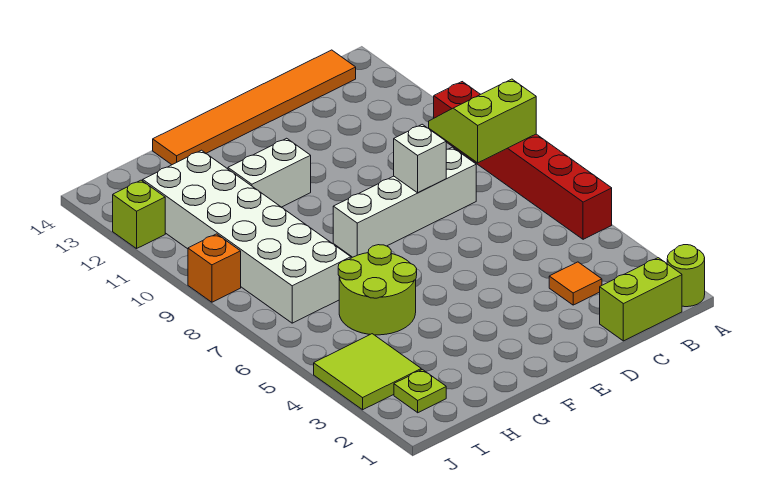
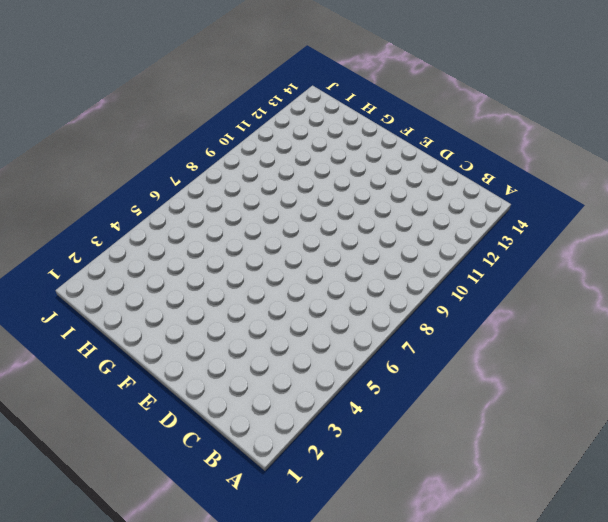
none -> lime round brick A1 level 1
none -> red brick A5:A10 level 1
none -> lime brick B1:C1 level 1

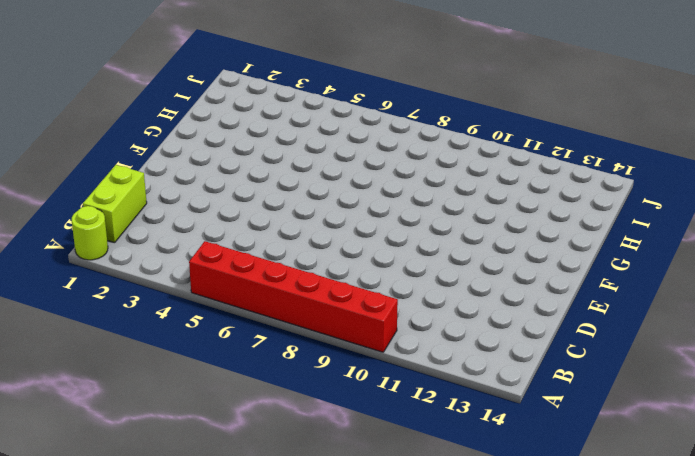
none -> orange tile B14:G14 level 1
none -> orange tile C3 level 1
none -> white brick C8:F8 level 1

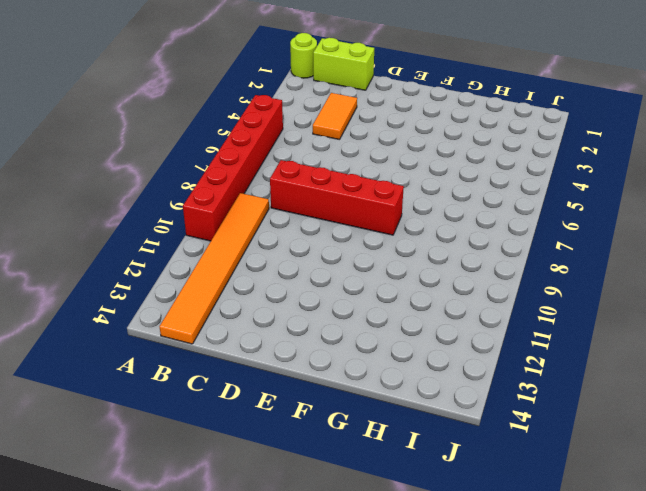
orange tile B9:B14 level 1 -> orange tile B14:G14 level 1
orange tile C3:C4 level 1 -> orange tile C3 level 1
red brick C8:F8 level 1 -> white brick C8:F8 level 1
none -> white brick F11:G11 level 1
none -> lime round brick G5:H6 level 1
none -> white brick H7:I12 level 1

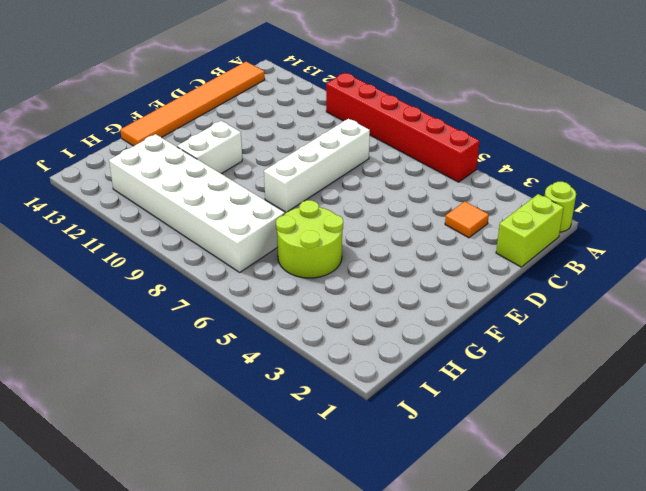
none -> lime plate I2 level 1
none -> lime tile I3:J4 level 1
none -> orange brick J9 level 1

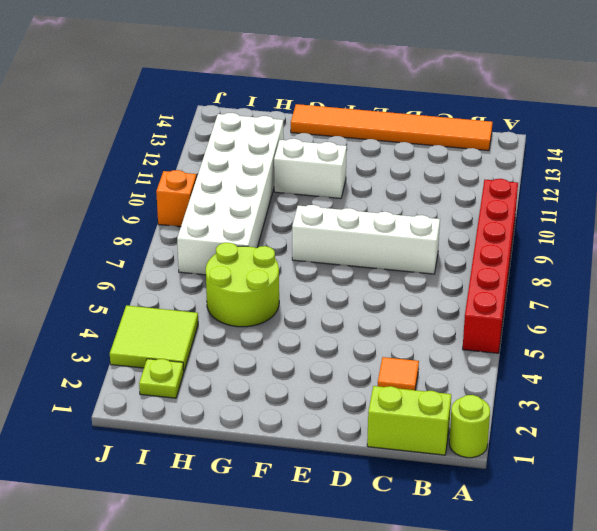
none -> lime brick J12 level 1
none -> lime slope A8:B9 level 2 top 8
none -> white brick D8 level 2

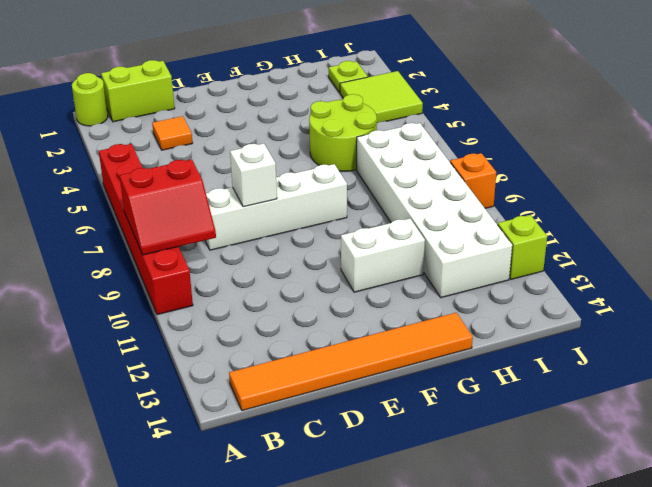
red slope A8:B9 level 2 top 8 -> lime slope A8:B9 level 2 top 8

